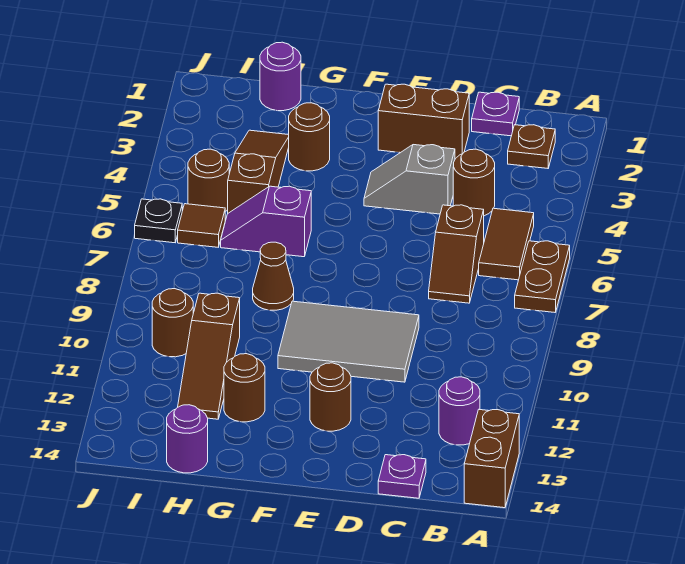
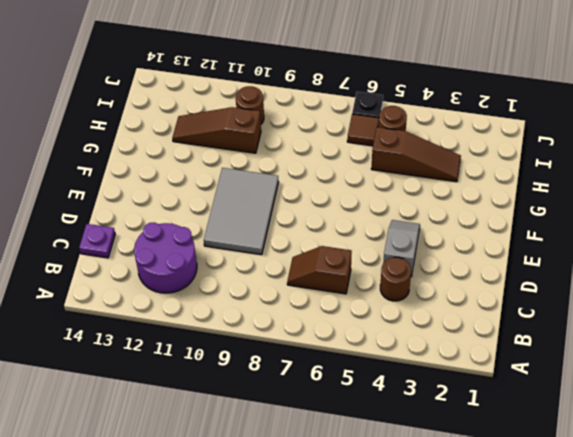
purple round brick B11:C12 level 1 -> purple round brick B12 level 1
none -> brown plate A6:A7 level 1
none -> brown brick A13:A14 level 1
none -> brown plate B2 level 1

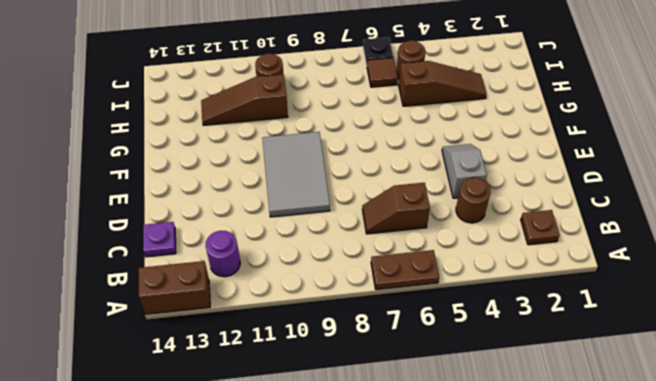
none -> brown tile B5:B6 level 1
none -> purple plate C1 level 1
none -> brown brick D2:E2 level 1

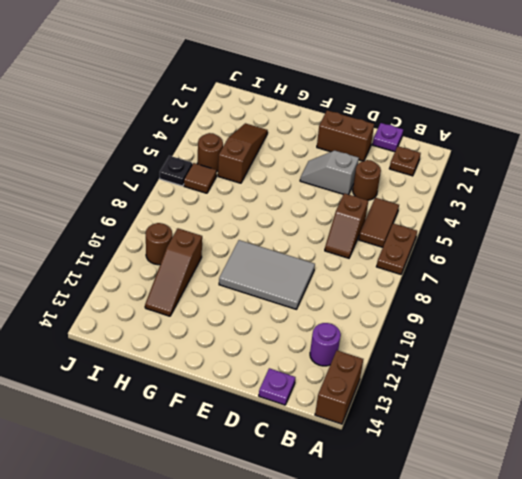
none -> brown round brick E12 level 1
none -> brown round brick G3 level 1
none -> purple slope G6:H6 level 1 top G

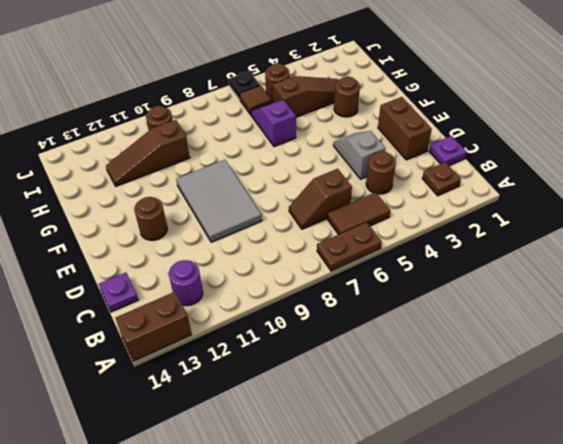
none -> brown cone G8 level 1
none -> brown round brick G12 level 1
none -> purple round brick H1 level 1

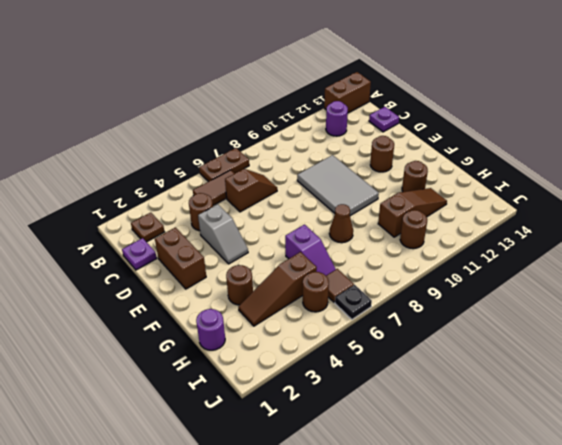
none -> purple round brick H14 level 1

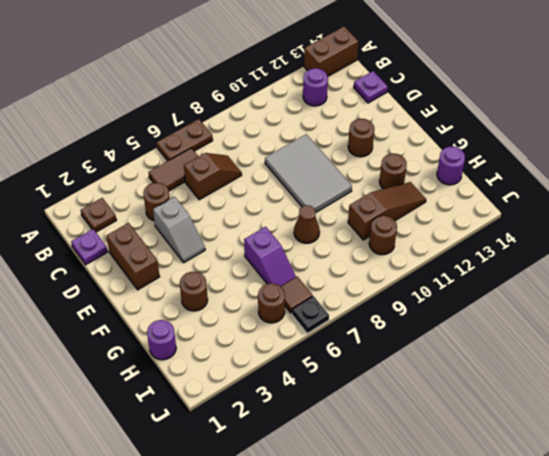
none -> brown slope H3:H5 level 1 top 5

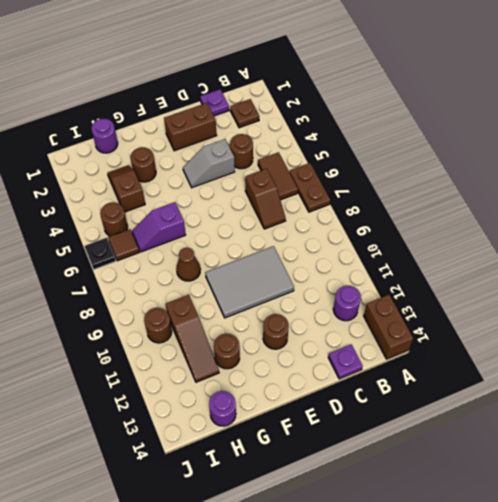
brown slope H3:H4 level 1 top 4 -> brown slope H3:H5 level 1 top 5

